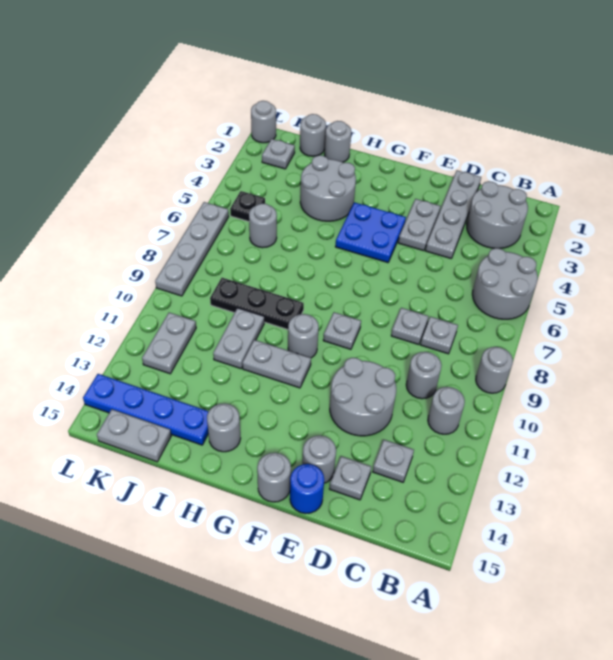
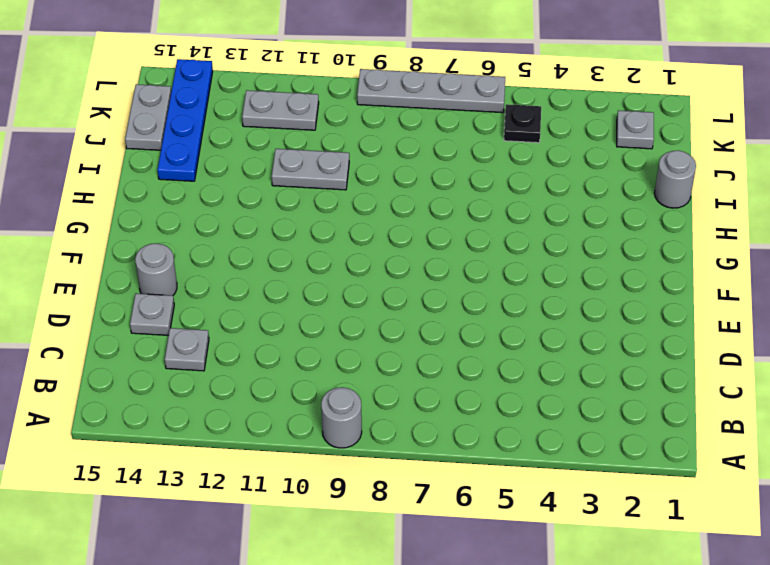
none -> grey round brick A5:B6 level 1
none -> grey round brick B2:C3 level 1
none -> grey round brick B11 level 1
none -> grey plate C8 level 1

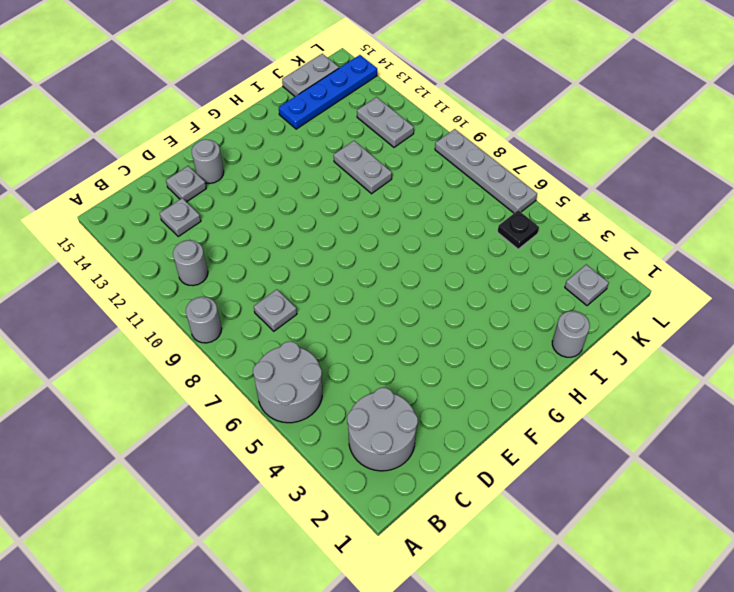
none -> grey round brick C10 level 1
none -> grey plate D1:D4 level 1
none -> grey plate D8 level 1
none -> grey round brick D11:E12 level 1

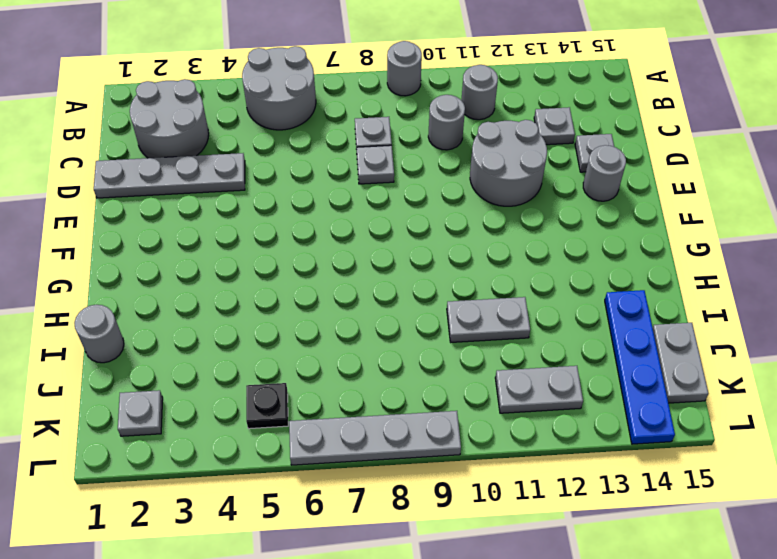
none -> grey plate E3:E4 level 1
none -> blue round brick E15 level 1
none -> blue plate F4:G5 level 1
none -> grey plate F9 level 1

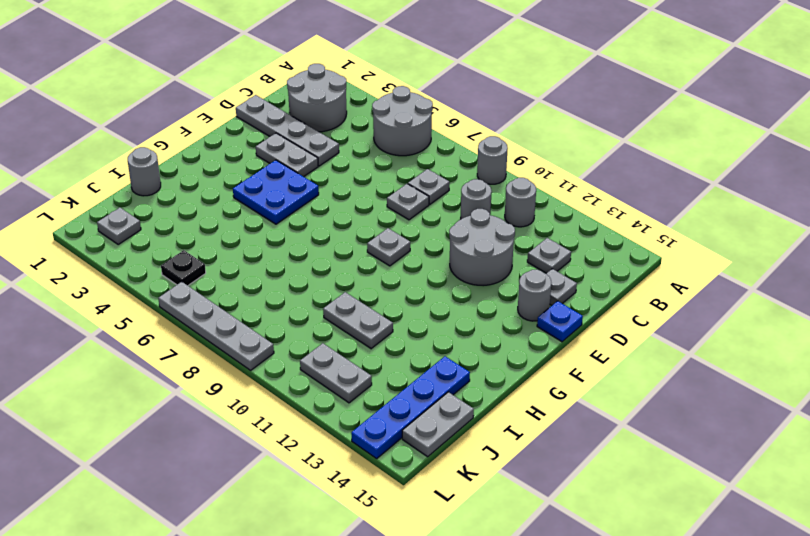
blue plate E15 level 1 -> blue round brick E15 level 1
none -> grey round brick F15 level 1
none -> grey round brick G10 level 1
none -> grey plate G11:H11 level 1
none -> grey round brick H3:I4 level 1

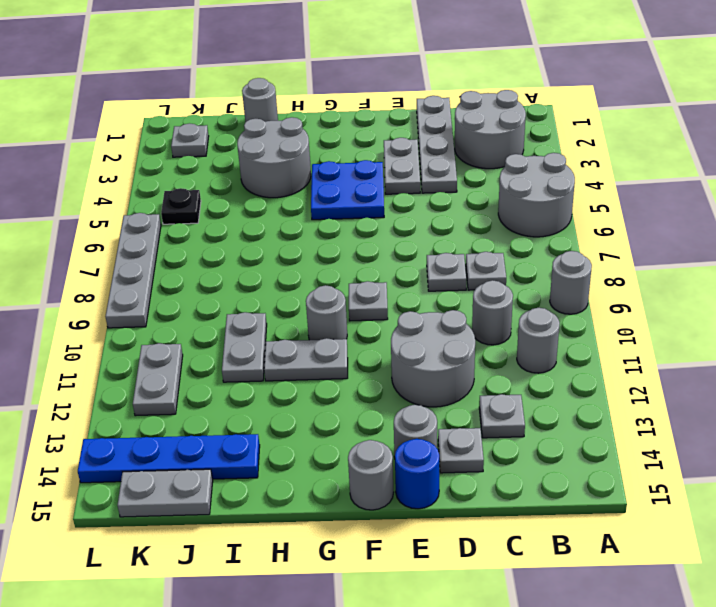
none -> black plate H9:J9 level 1
none -> grey round brick H14 level 1
none -> grey round brick J1 level 1
none -> grey round brick J6 level 1

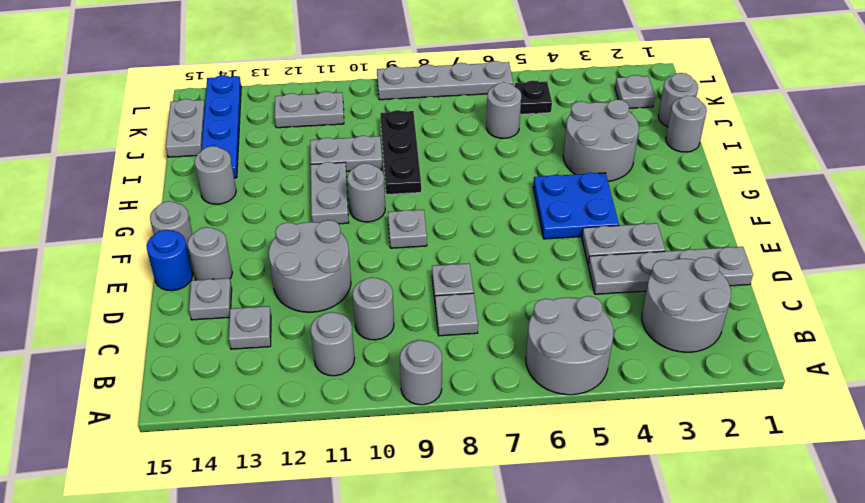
none -> grey round brick L1 level 1

